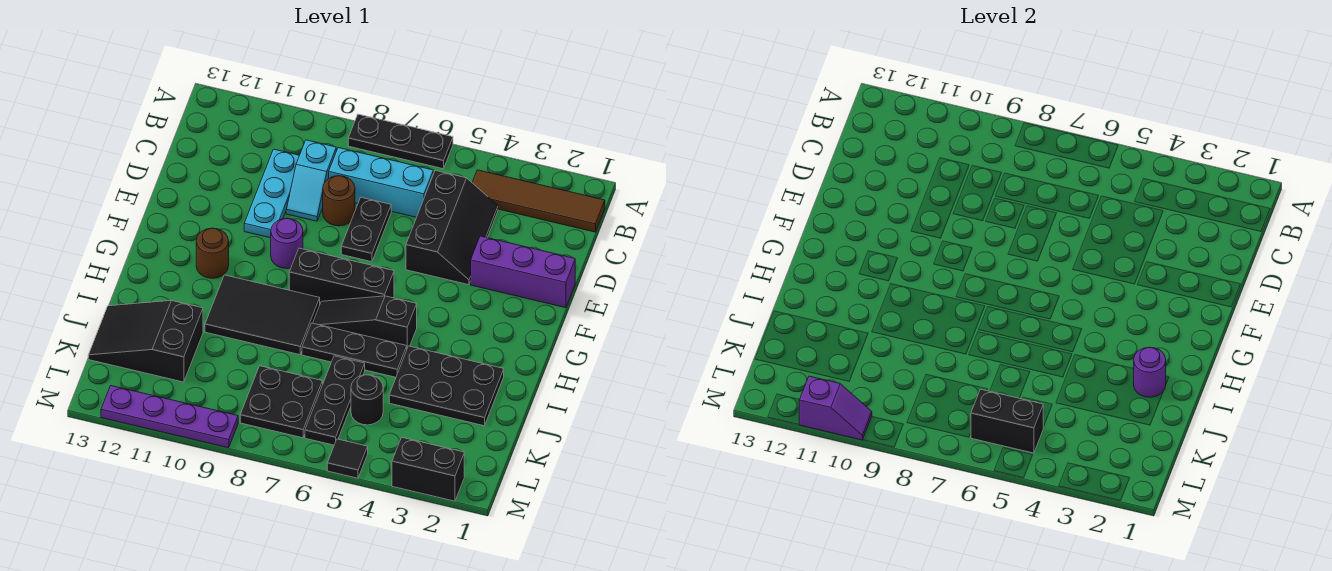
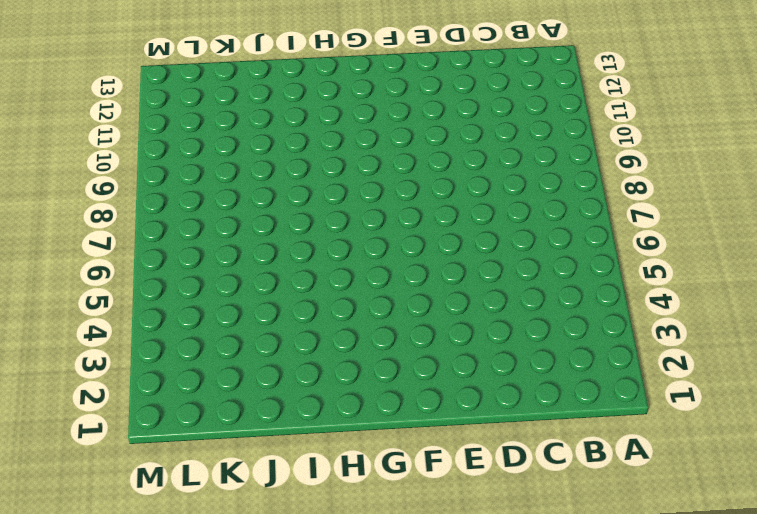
none -> black plate A6:A8 level 1
none -> brown tile B1:B4 level 1
none -> black slope C4:E5 level 1 top 5

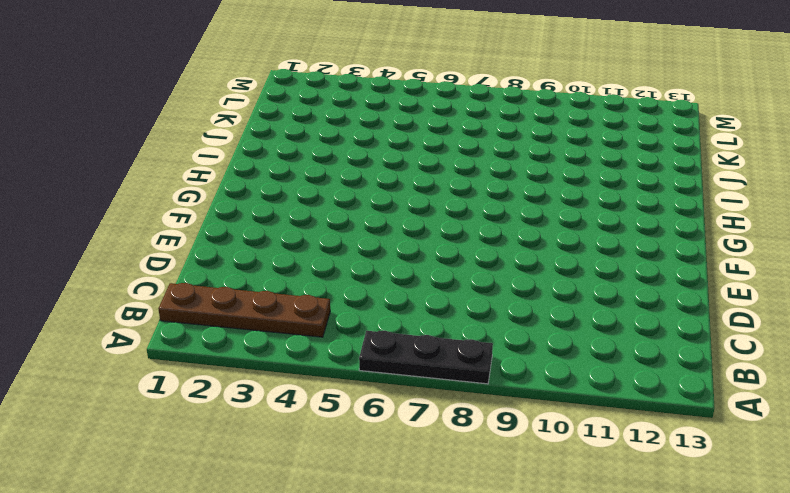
brown plate B1:B4 level 1 -> brown tile B1:B4 level 1
none -> black slope C4:E5 level 1 top 5
none -> cyan brick C6:C8 level 1
none -> cyan slope C9:D9 level 1 top C

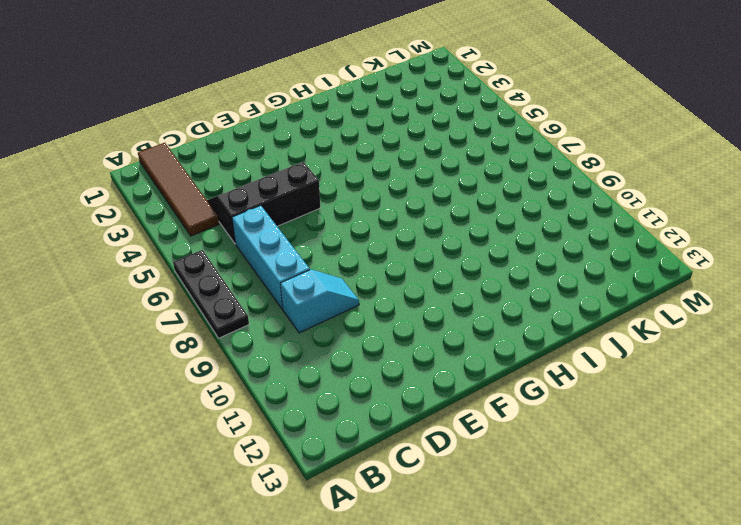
none -> cyan plate C10:E10 level 1
none -> black plate D7:E7 level 1
none -> brown round brick D8 level 1

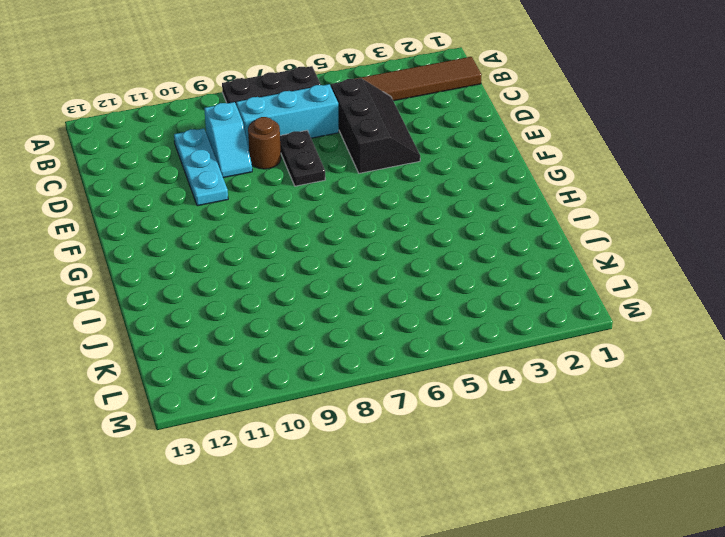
none -> purple brick E1:E3 level 1
none -> purple round brick F9 level 1
none -> black brick G6:G8 level 1

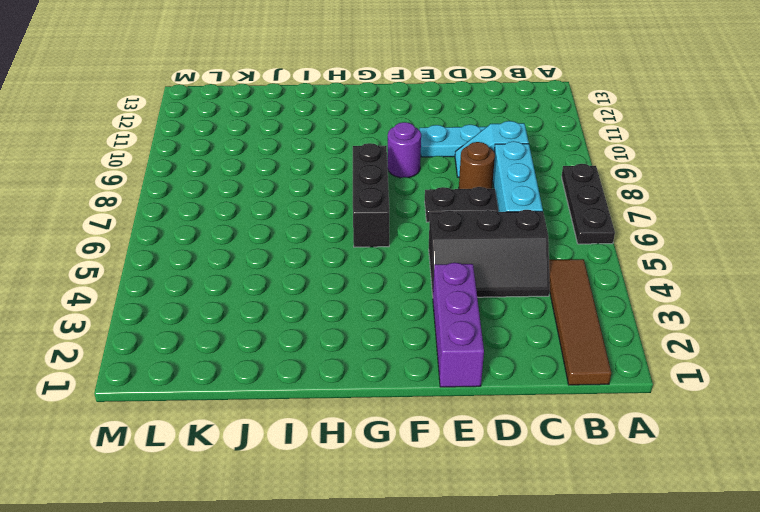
none -> brown round brick G11 level 1
none -> black slope H5:H7 level 1 top 5
none -> black tile H8:I10 level 1

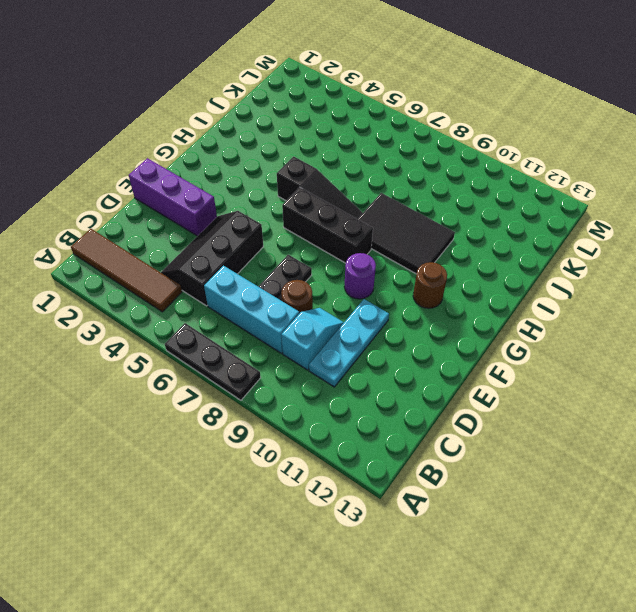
none -> black plate I2:J4 level 1
none -> black plate I5:I7 level 1
none -> black plate J6:L6 level 1

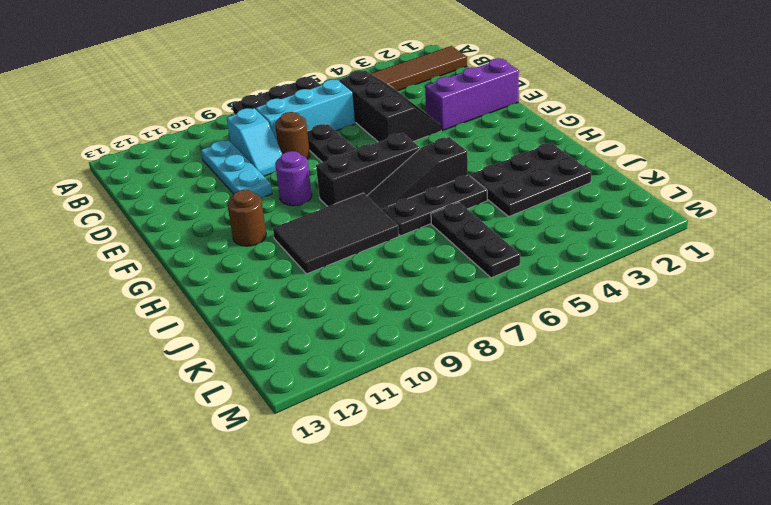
none -> black slope J11:K13 level 1 top 11
none -> black round brick K5 level 1
none -> black plate K7:L8 level 1

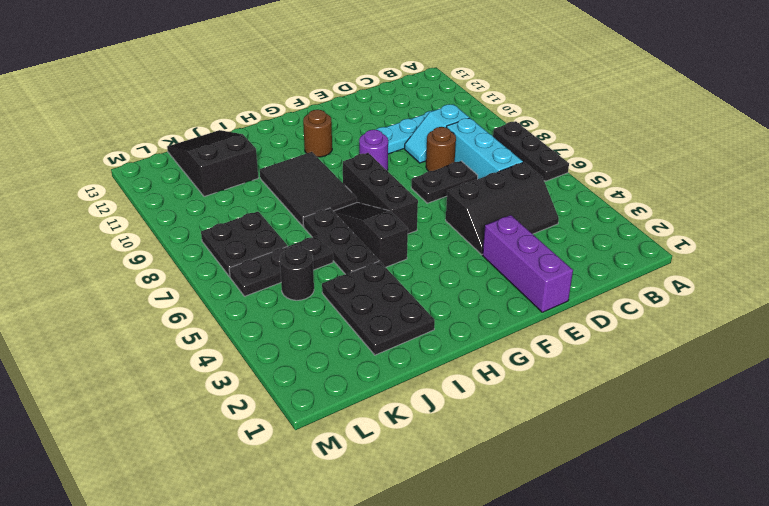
none -> brown tile B1:B4 level 1
none -> black brick M2:M3 level 1
none -> black tile M5 level 1

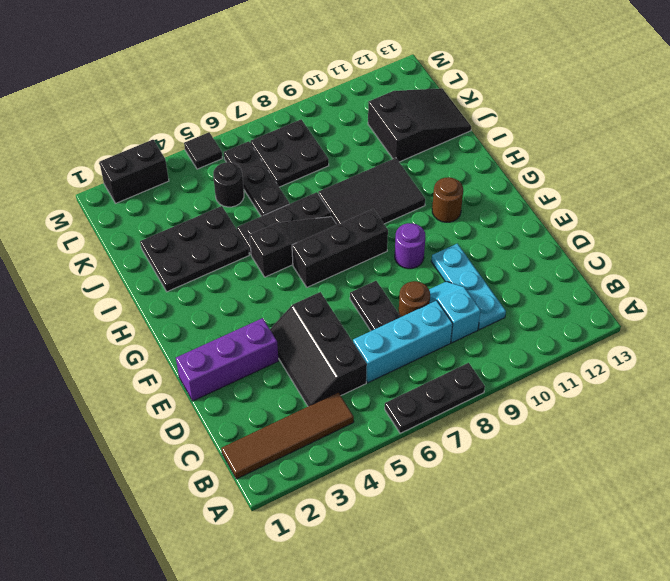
none -> purple plate M9:M12 level 1
none -> purple round brick I2 level 2
none -> black brick L5:L6 level 2

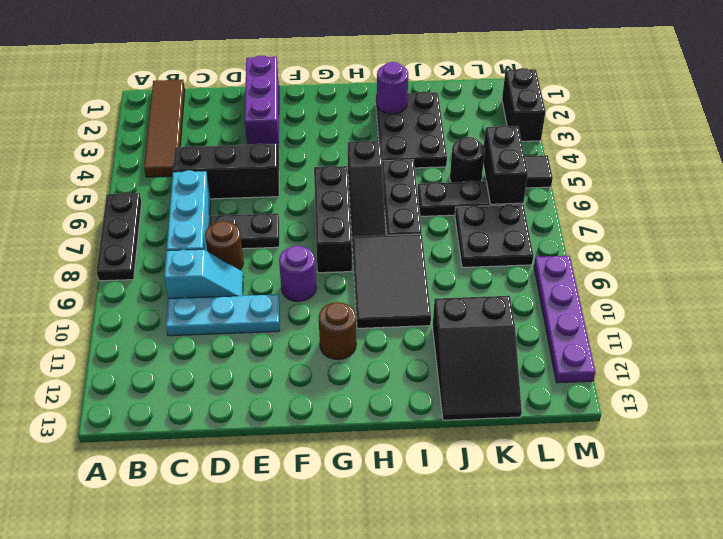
none -> purple slope M10:M11 level 2 top 11

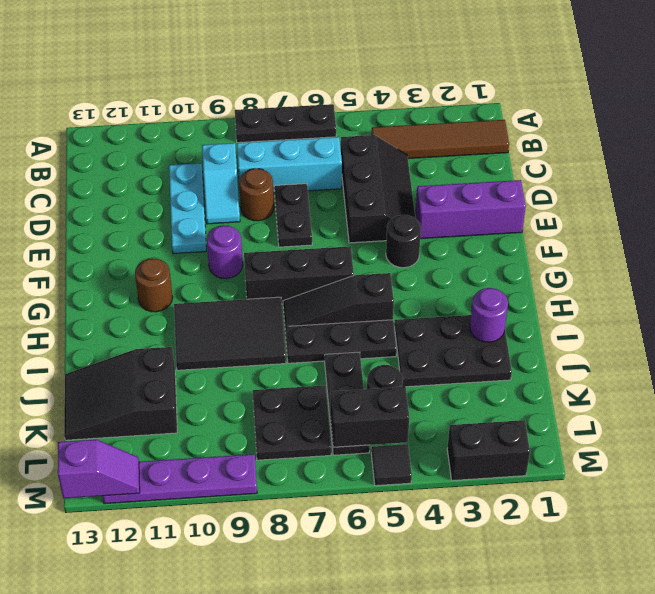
black round brick F4 level 1 -> none
purple slope M12:M13 level 2 top 13 -> purple slope M10:M11 level 2 top 11

